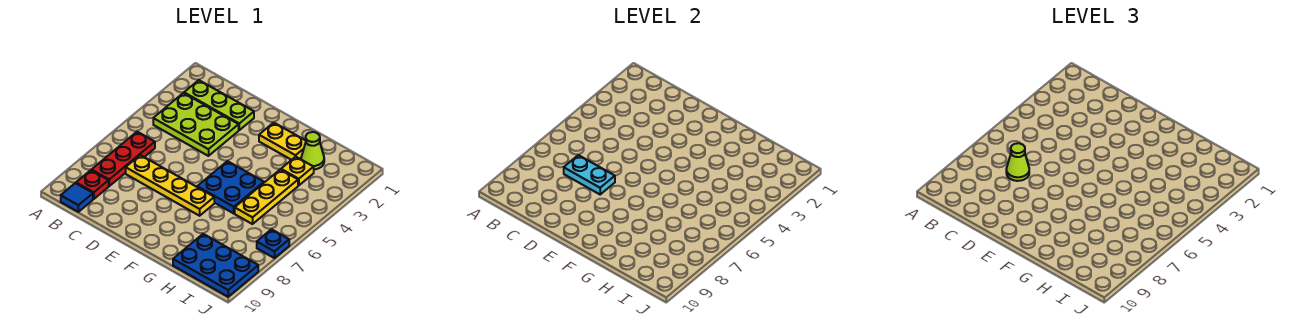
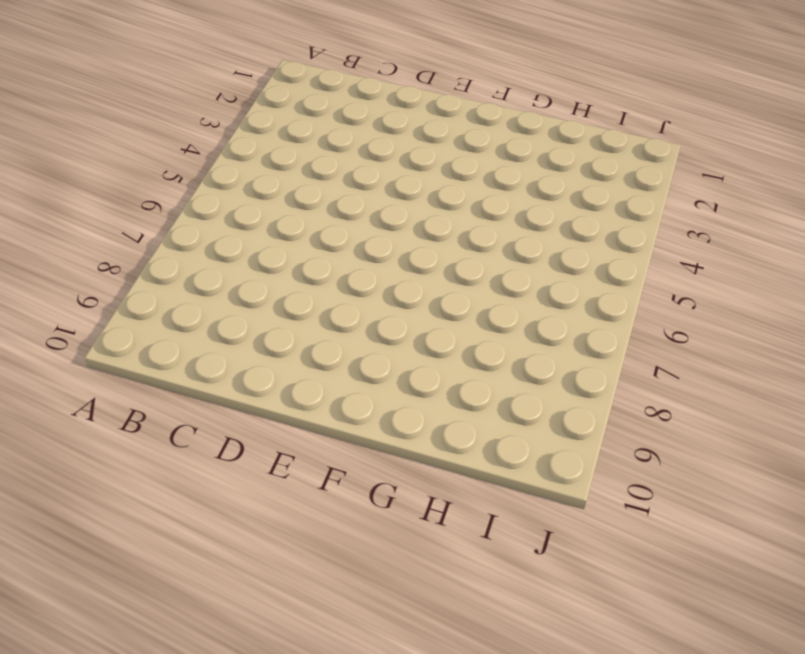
none -> lime plate B2:D2 level 1
none -> lime plate B3:D4 level 1
none -> red plate B6:B8 level 1

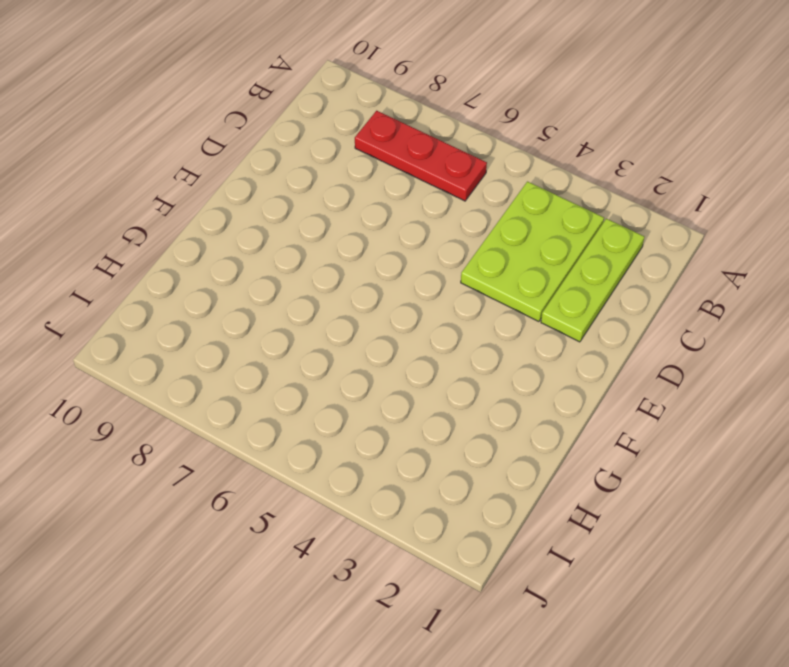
none -> red plate B9 level 1
none -> blue tile B10 level 1
none -> yellow plate C7:F7 level 1

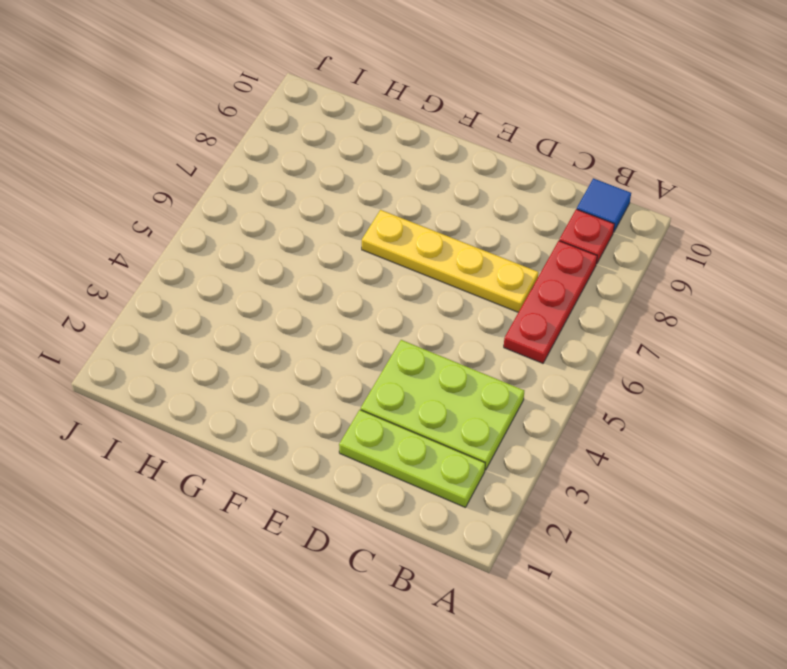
none -> yellow plate F2:G2 level 1
none -> blue plate F5:G6 level 1
none -> lime cone H2 level 1

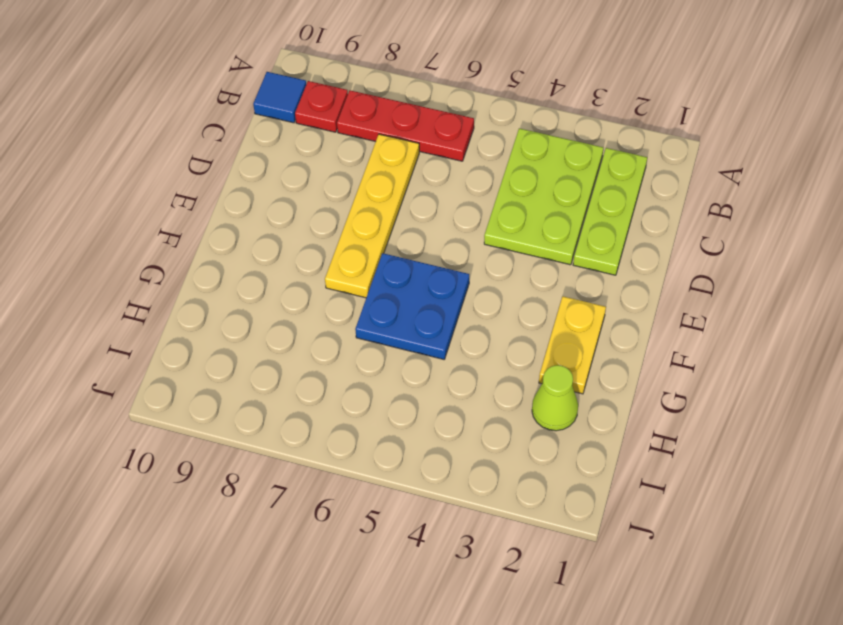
none -> yellow plate H3 level 1
none -> yellow plate H4:H6 level 1
none -> blue plate H9:J10 level 1

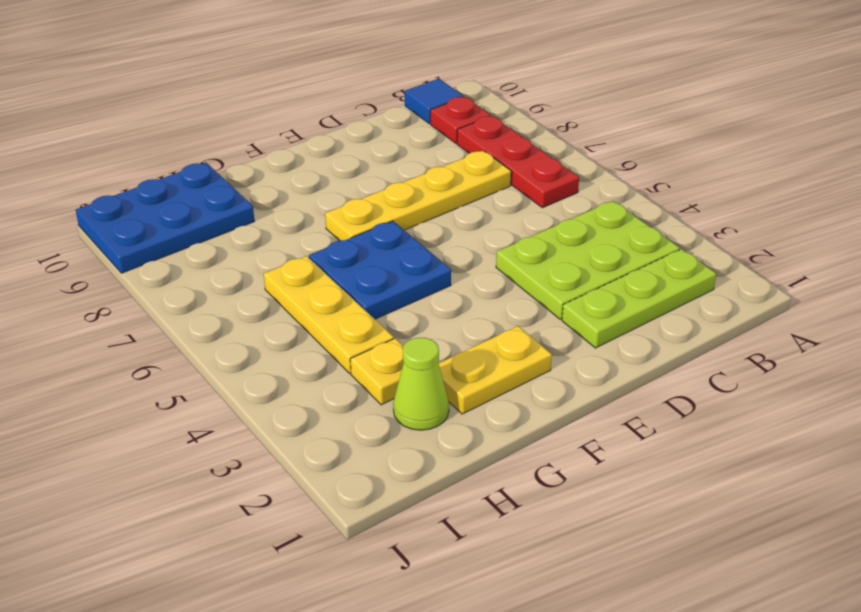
none -> blue plate J7 level 1
none -> cyan plate C7:D7 level 2
none -> lime cone C7 level 3

